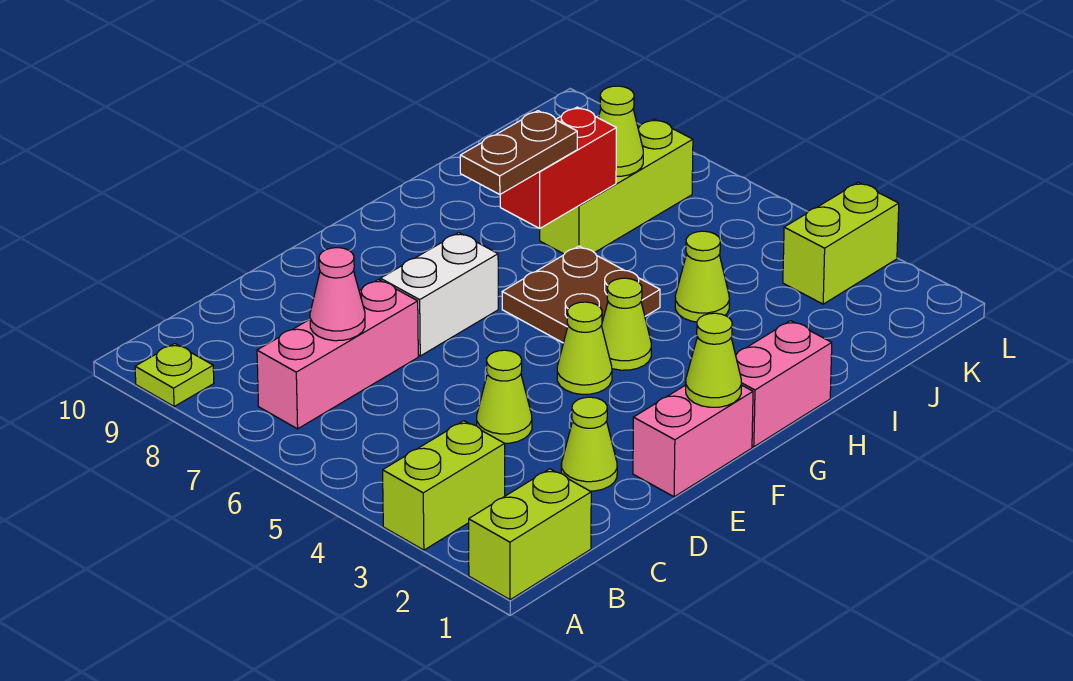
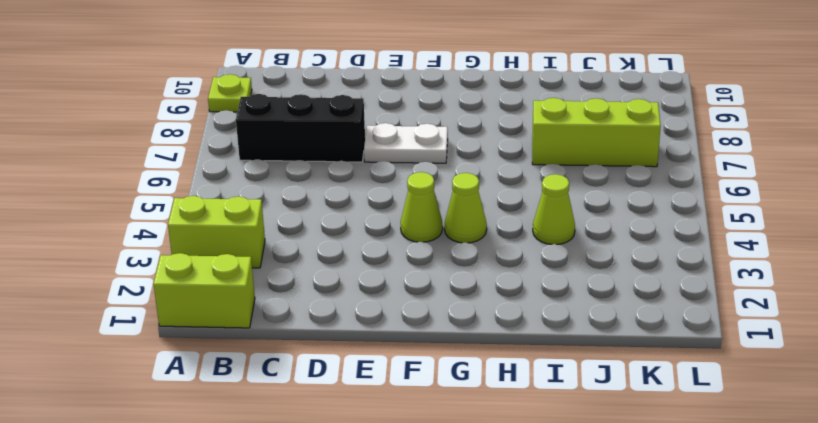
black brick B7:D7 level 1 -> pink brick B7:D7 level 1
white plate E7:F7 level 1 -> white brick E7:F7 level 1
none -> lime cone D2 level 1
none -> lime cone D4 level 1
none -> pink brick E1:F1 level 1

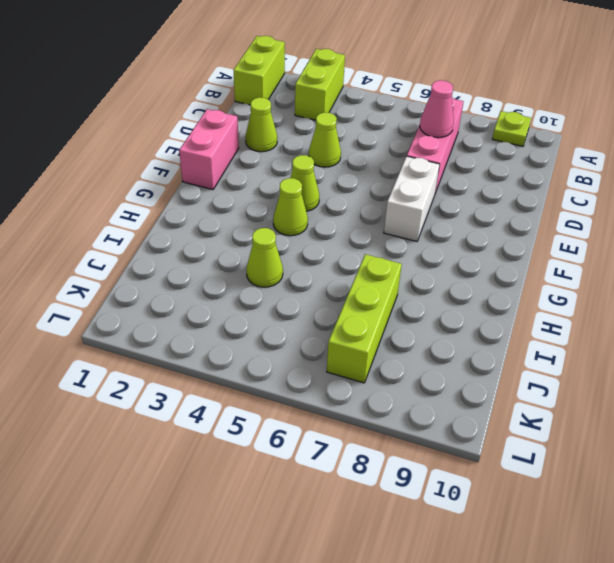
none -> pink brick G1:H1 level 1
none -> brown plate G5:H6 level 1
none -> lime brick K3:L3 level 1

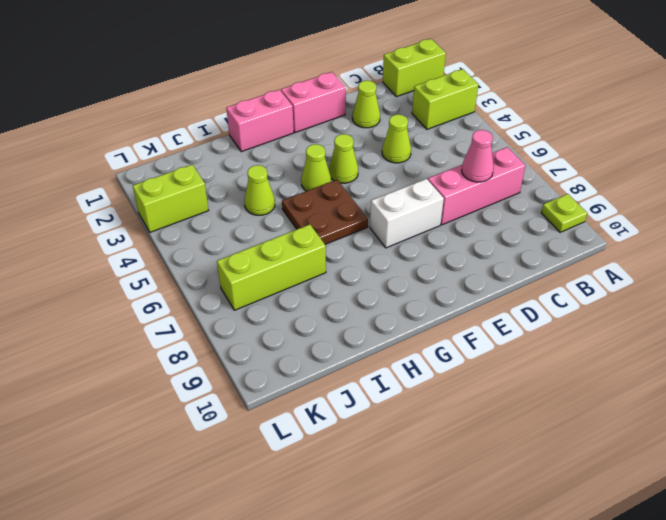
none -> lime cone F1 level 2
none -> red brick H7:I7 level 2
none -> lime cone J7 level 2

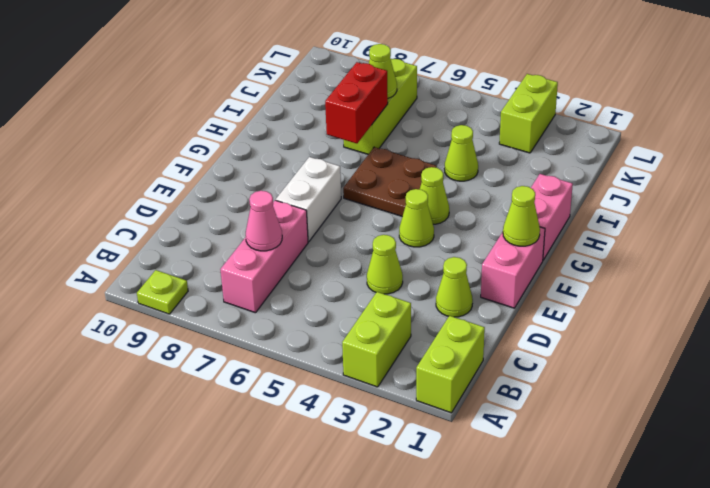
none -> brown plate G7:H7 level 3

